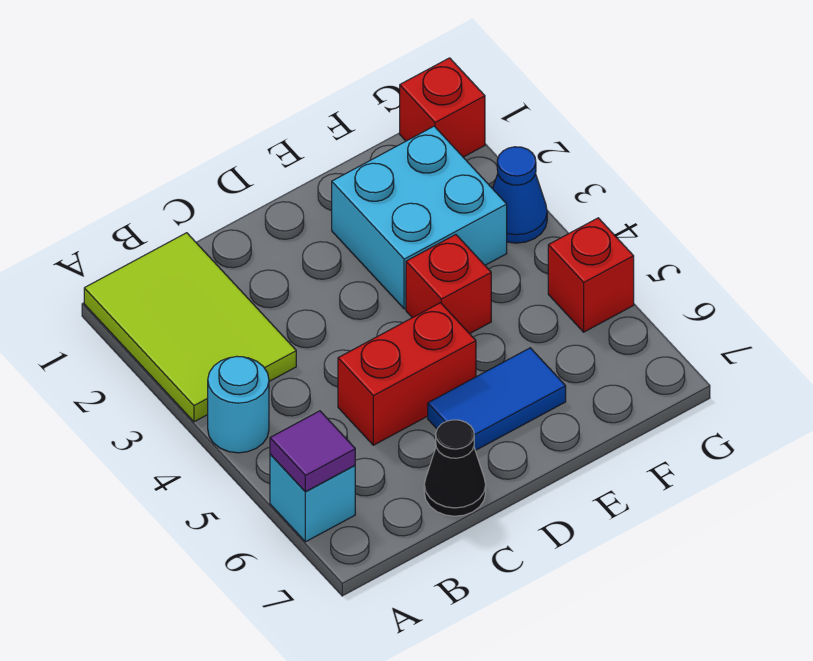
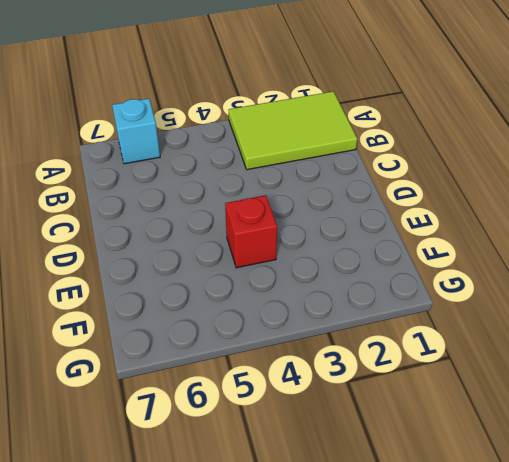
none -> cyan round brick A4 level 1
none -> red brick C5:D5 level 1
none -> black cone C7 level 1

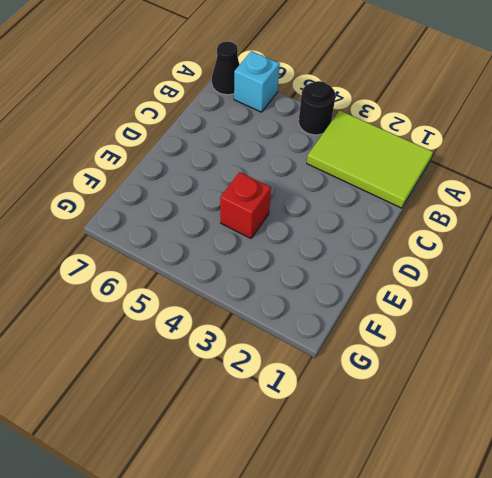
black round brick A4 level 1 -> cyan round brick A4 level 1
black cone A7 level 1 -> black cone C7 level 1
none -> red brick C5:D5 level 1
none -> blue tile D6:E6 level 1
none -> cyan brick E2:F3 level 1

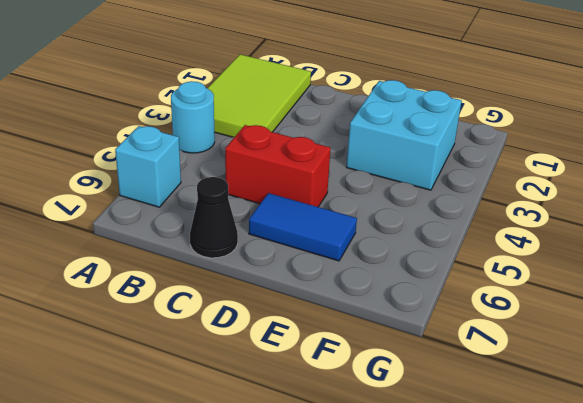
none -> red brick E4 level 1
none -> red brick G1 level 1
none -> blue cone G3 level 1

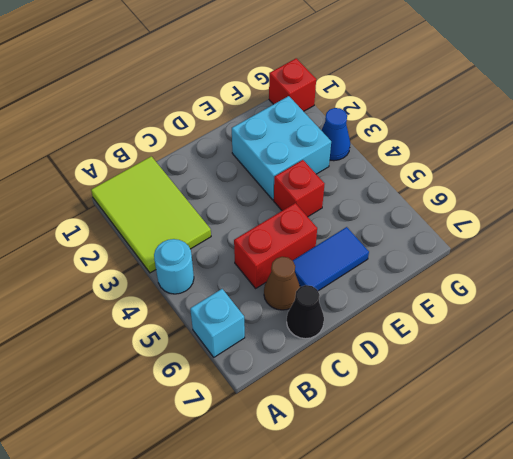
brown cone C6 level 1 -> none
none -> red brick G5 level 1
none -> purple tile A6 level 2

